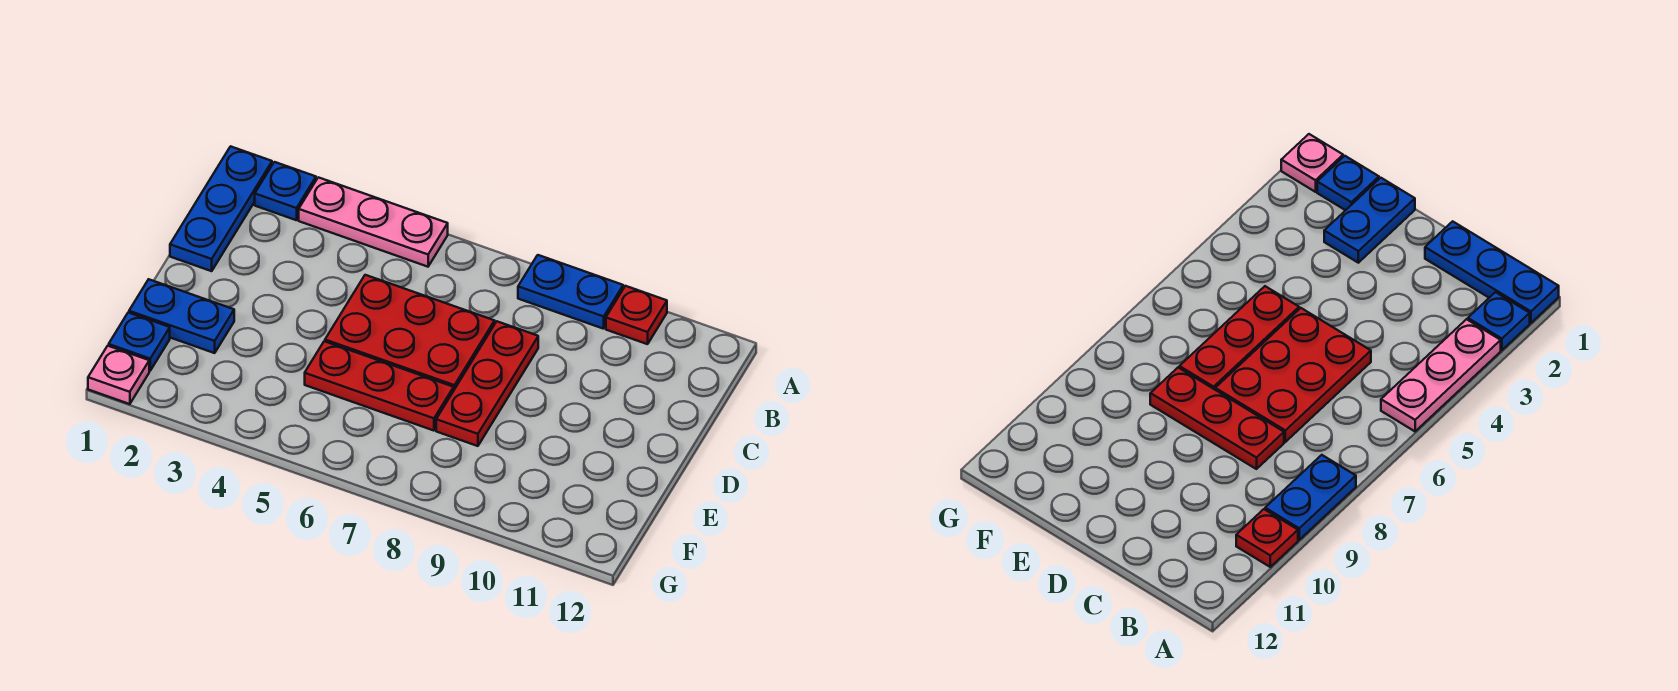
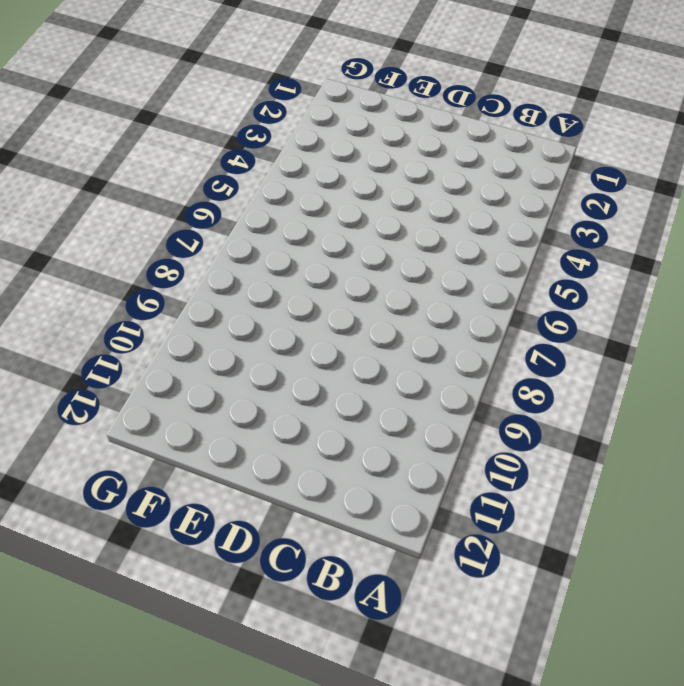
none -> blue plate A1:C1 level 1
none -> blue plate A2 level 1

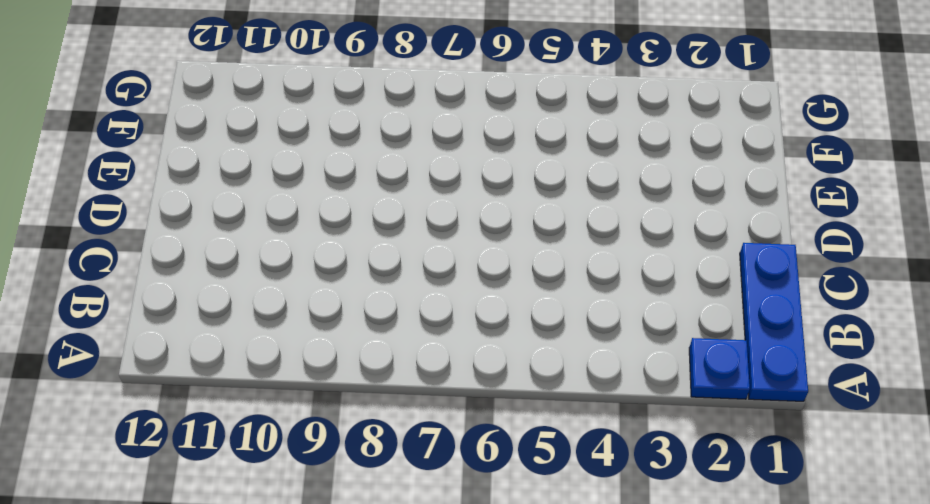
none -> pink plate A3:A5 level 1
none -> blue plate A8:A9 level 1

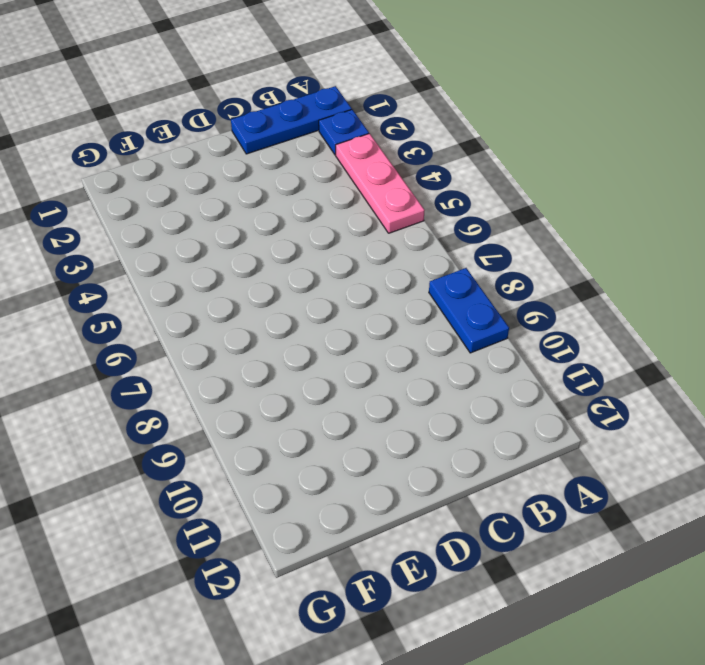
none -> red plate A10 level 1
none -> red plate C5:D7 level 1

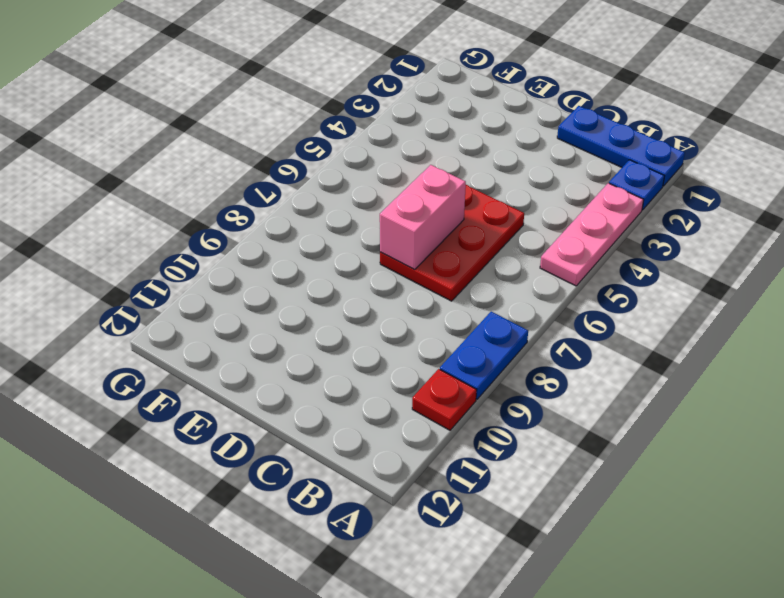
pink brick D6:D7 level 2 -> none
none -> red plate C8:E8 level 1
none -> blue plate E1:E2 level 1

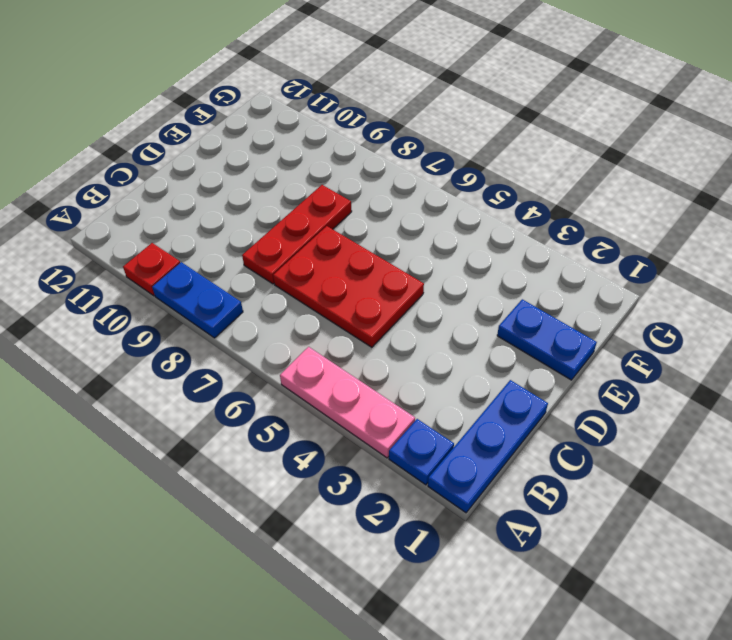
none -> red plate E5:E7 level 1
none -> blue plate F1 level 1

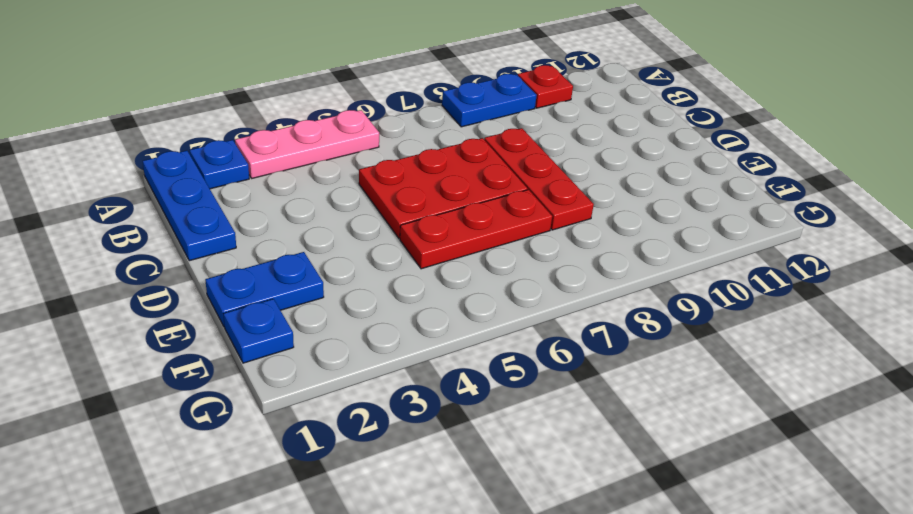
none -> pink plate G1 level 1

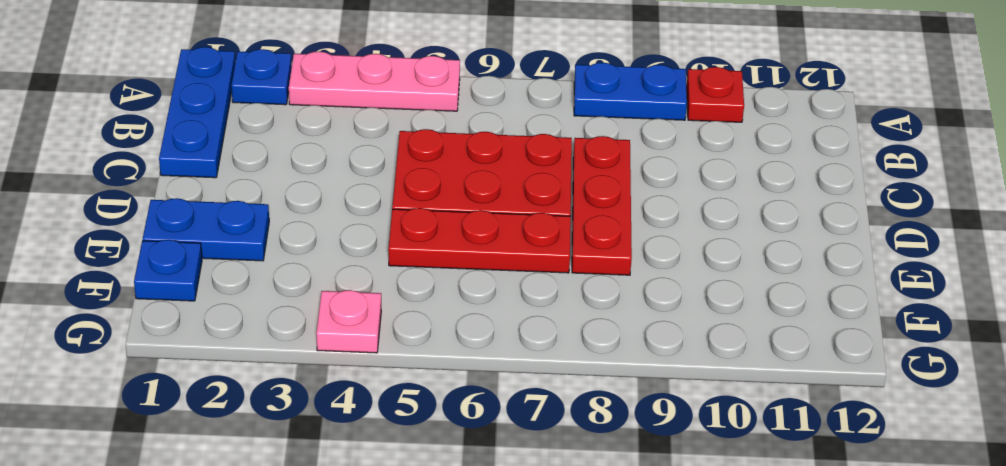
pink plate G4 level 1 -> pink plate G1 level 1

